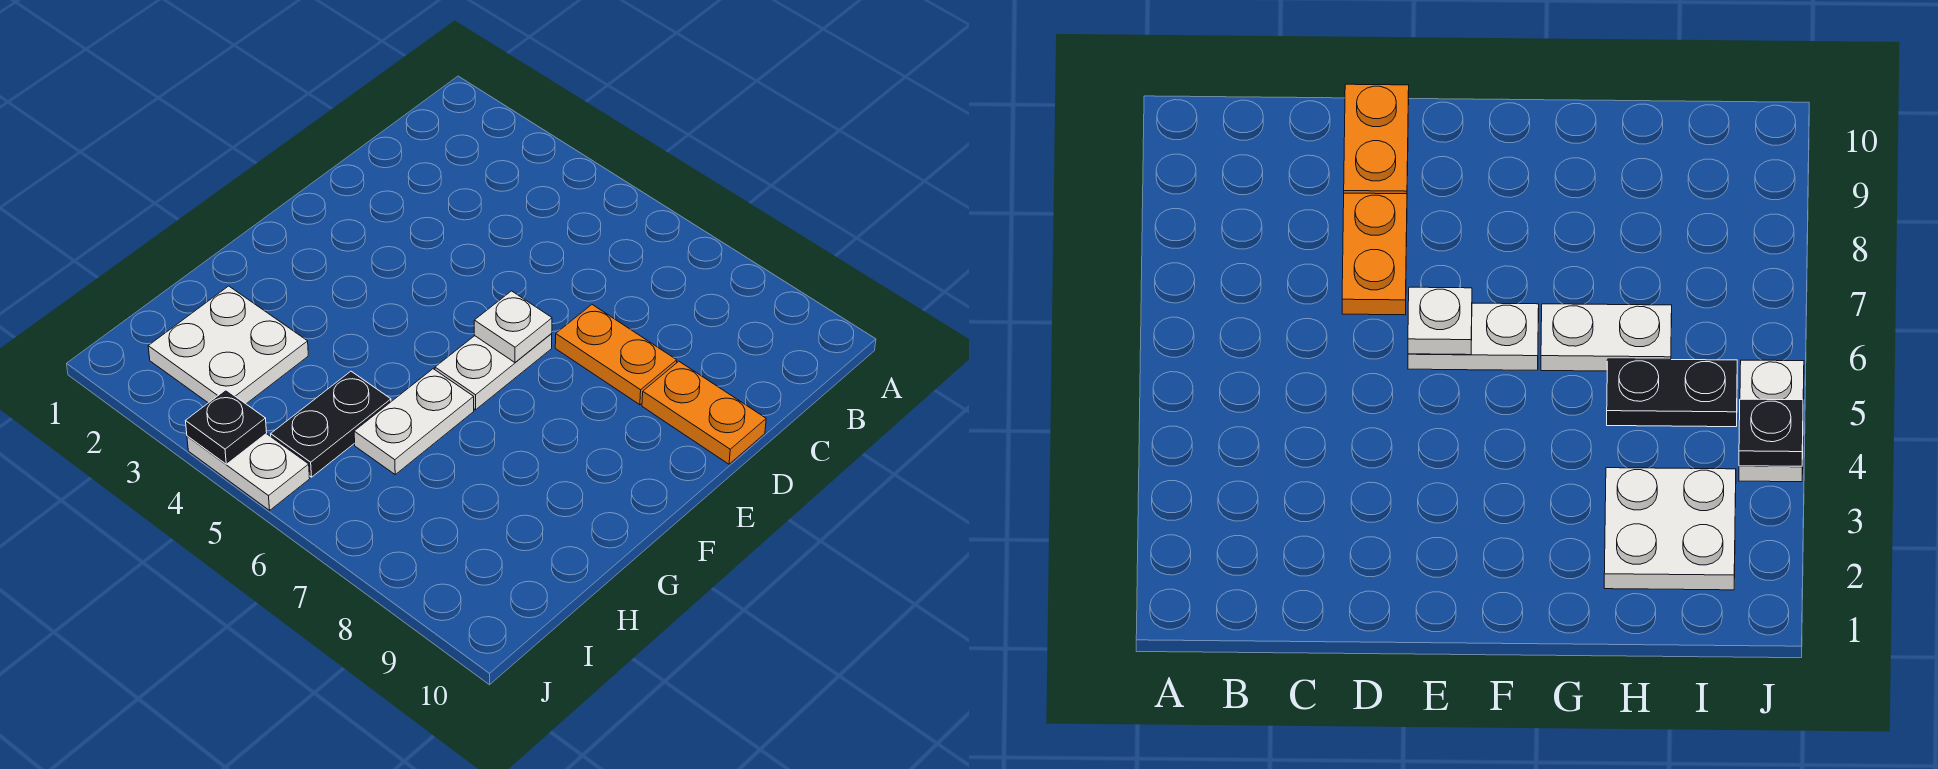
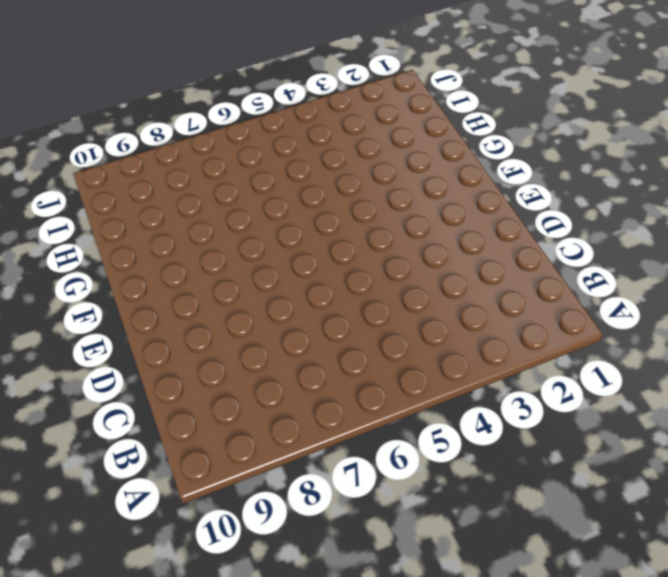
none -> orange plate D7:D8 level 1
none -> orange plate D9:D10 level 1

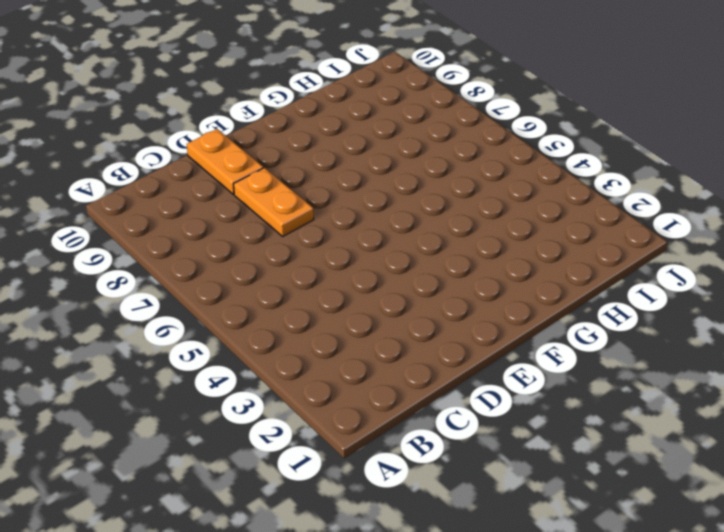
none -> white plate E6:F6 level 1
none -> white plate G6:H6 level 1

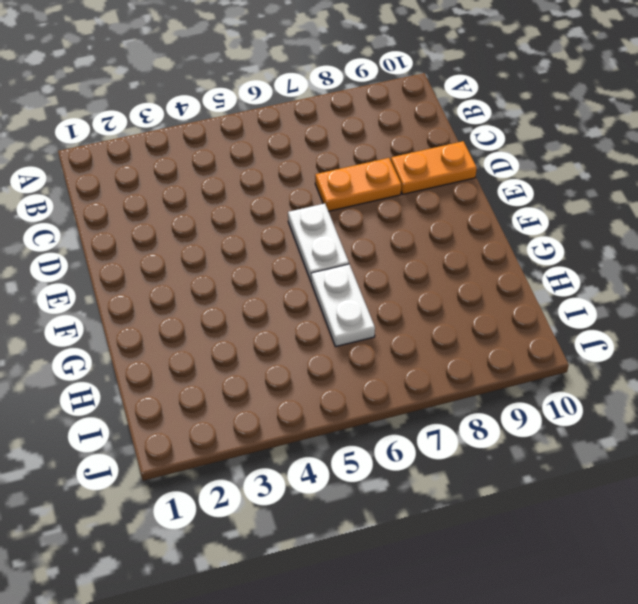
none -> white plate H2:I3 level 1
none -> black plate H5:I5 level 1

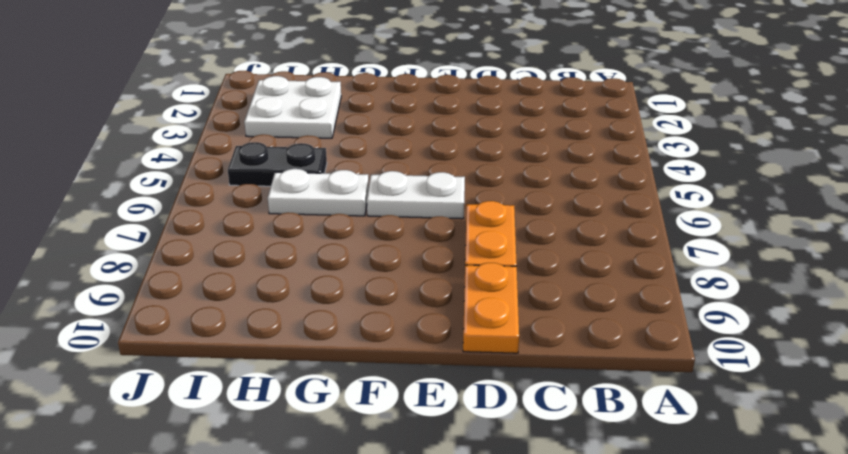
none -> white plate J4:J5 level 1
none -> white plate E6 level 2

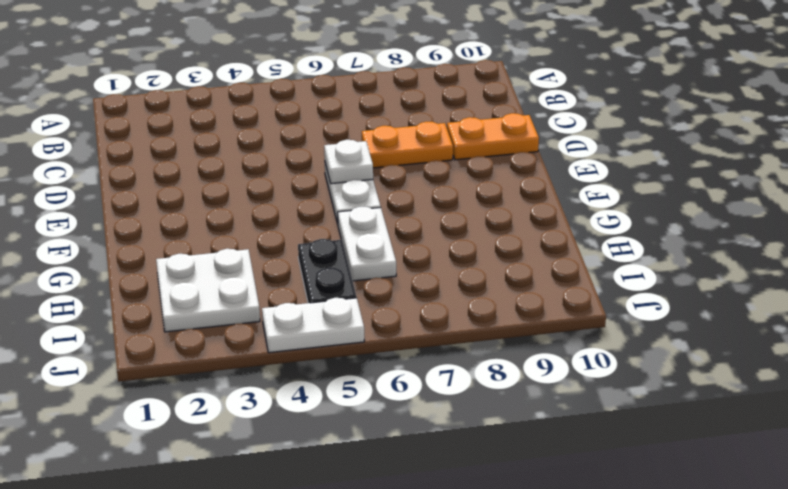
none -> black plate J4 level 2

